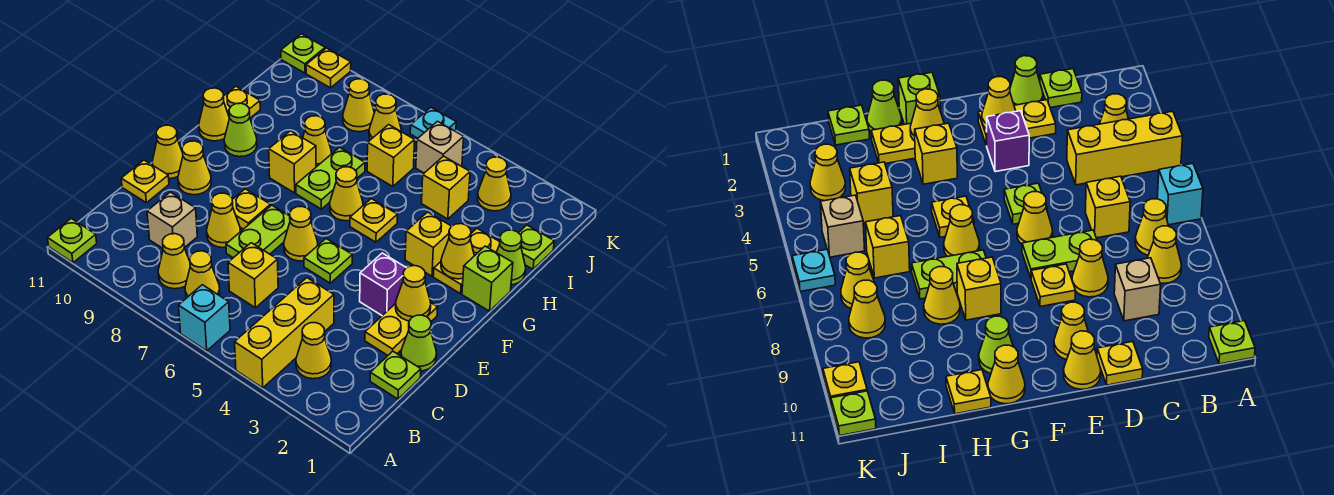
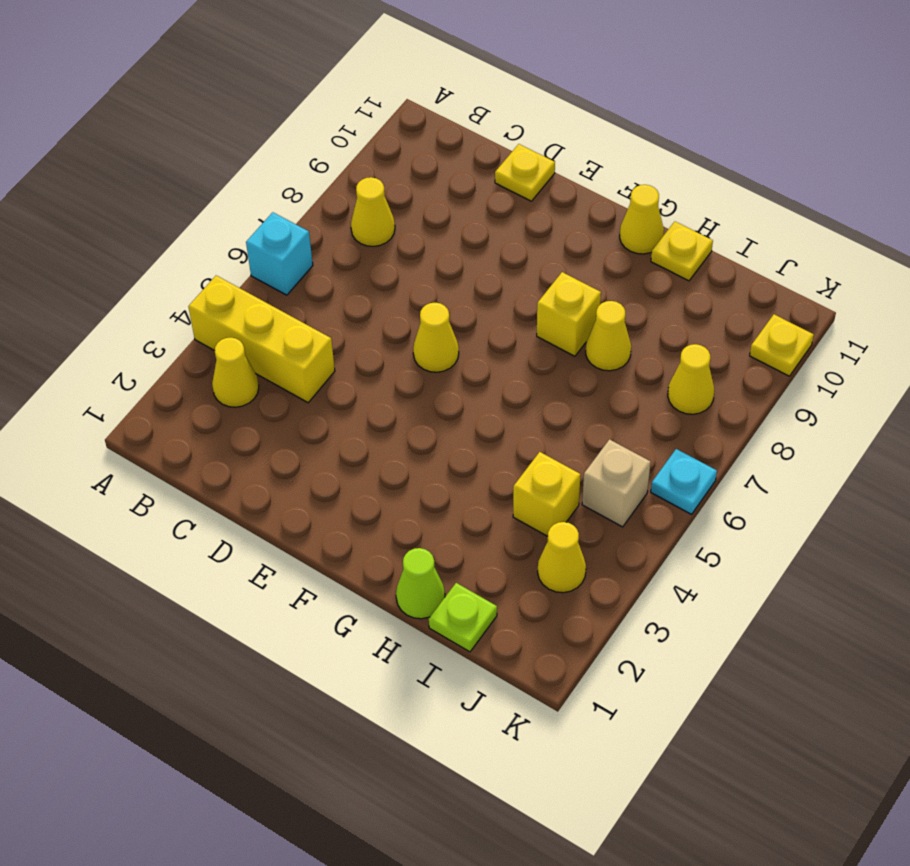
none -> lime plate A11 level 1
none -> yellow cone B7 level 1
none -> lime plate C1 level 1
none -> yellow brick C6 level 1

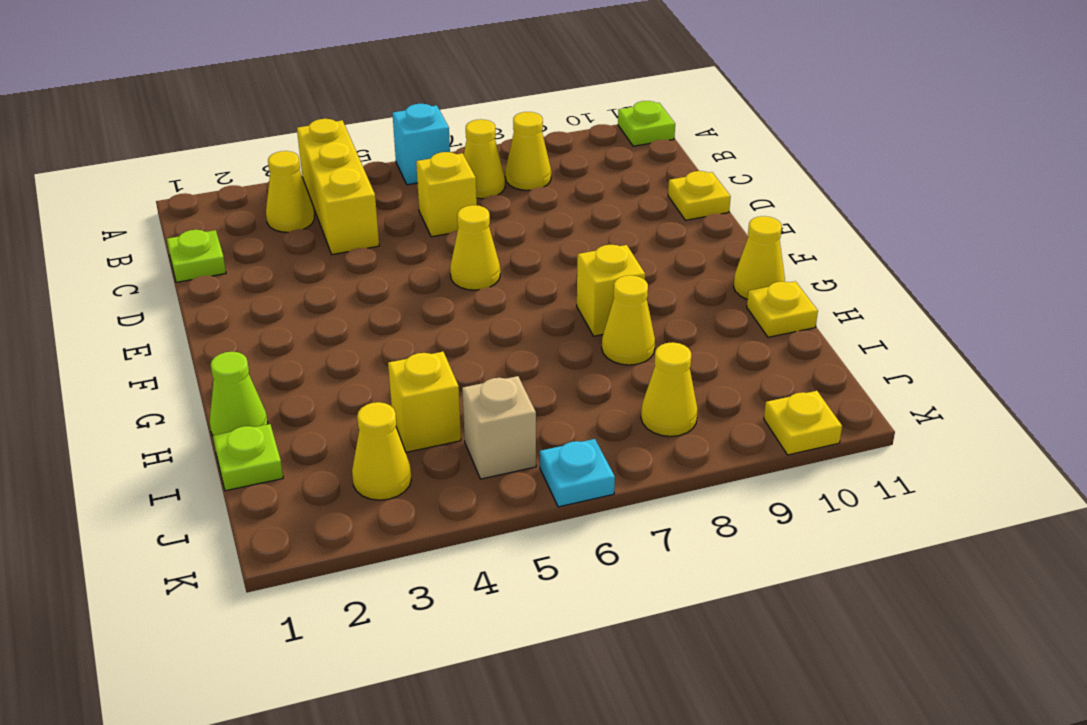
none -> tan brick C9 level 1
none -> lime cone D1 level 1
none -> yellow plate D2:E2 level 1
none -> lime plate D7:E7 level 1

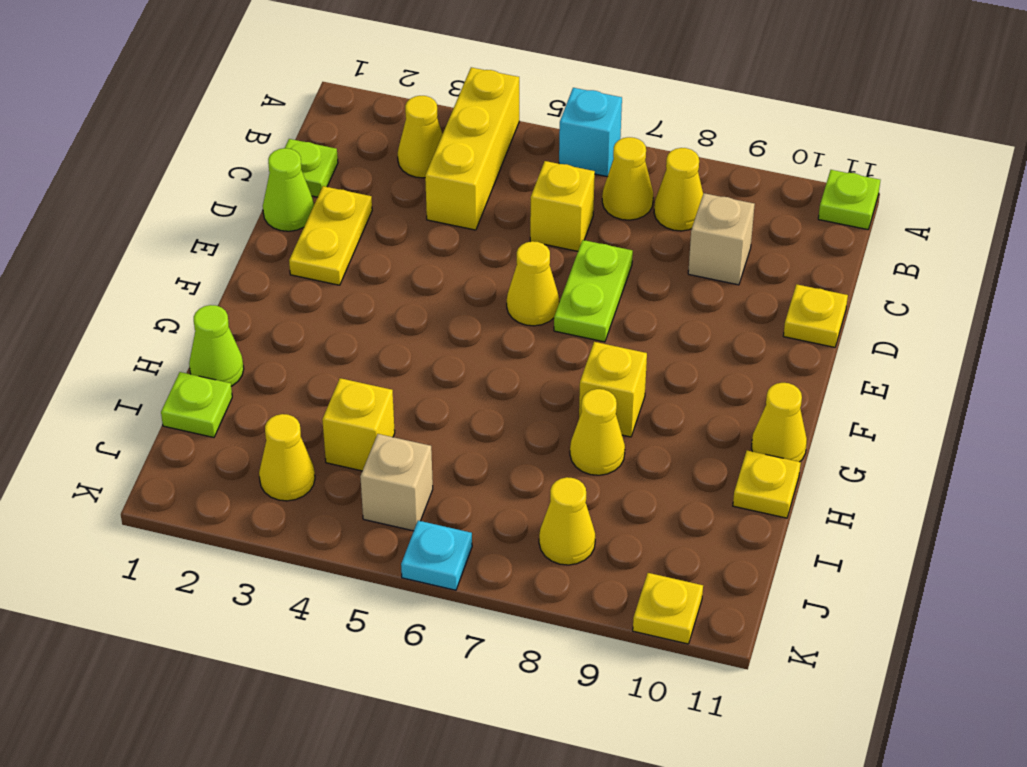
none -> yellow cone D8 level 1
none -> purple brick E3 level 1
none -> lime plate E5 level 1
none -> yellow plate E8 level 1

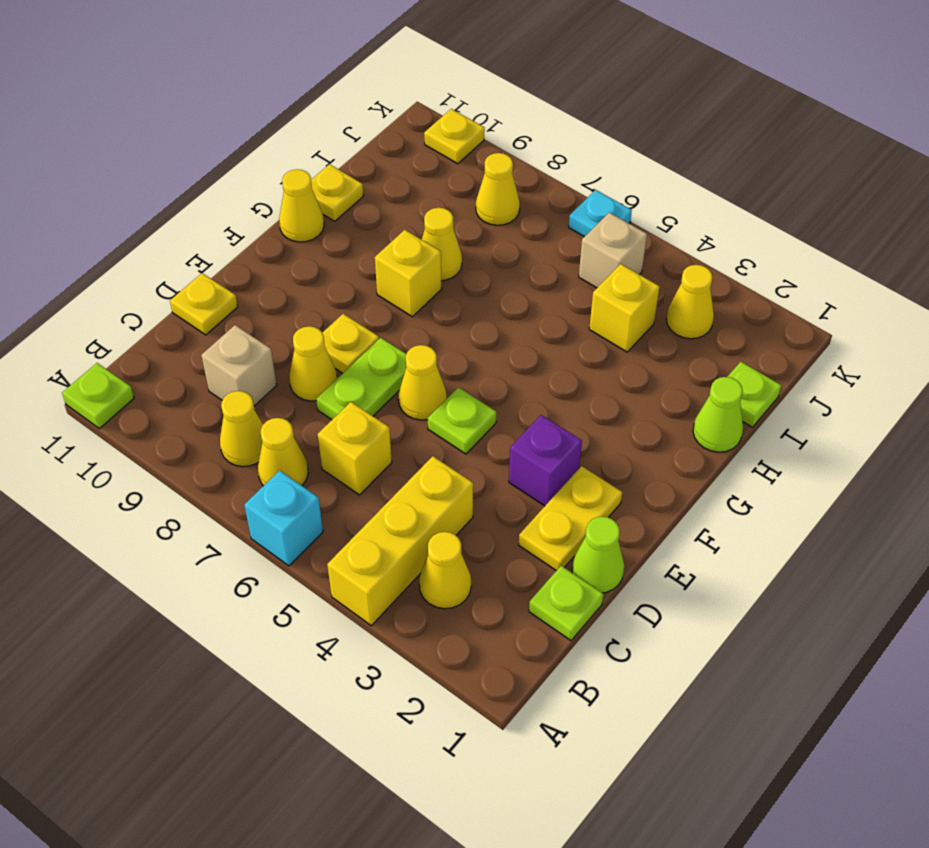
none -> yellow cone E10 level 1
none -> yellow cone E11 level 1
none -> lime brick G1 level 1
none -> yellow plate G2:H2 level 1

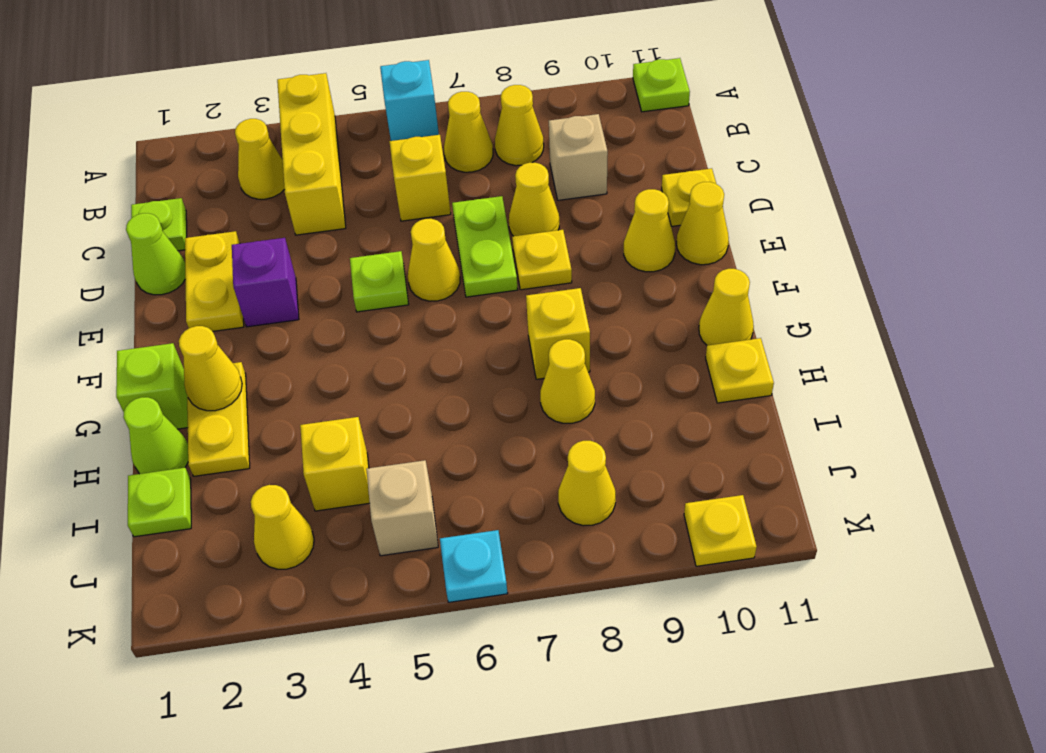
none -> yellow brick G3 level 1
none -> yellow plate G5 level 1
none -> yellow cone G6 level 1
none -> lime plate G7:H7 level 1

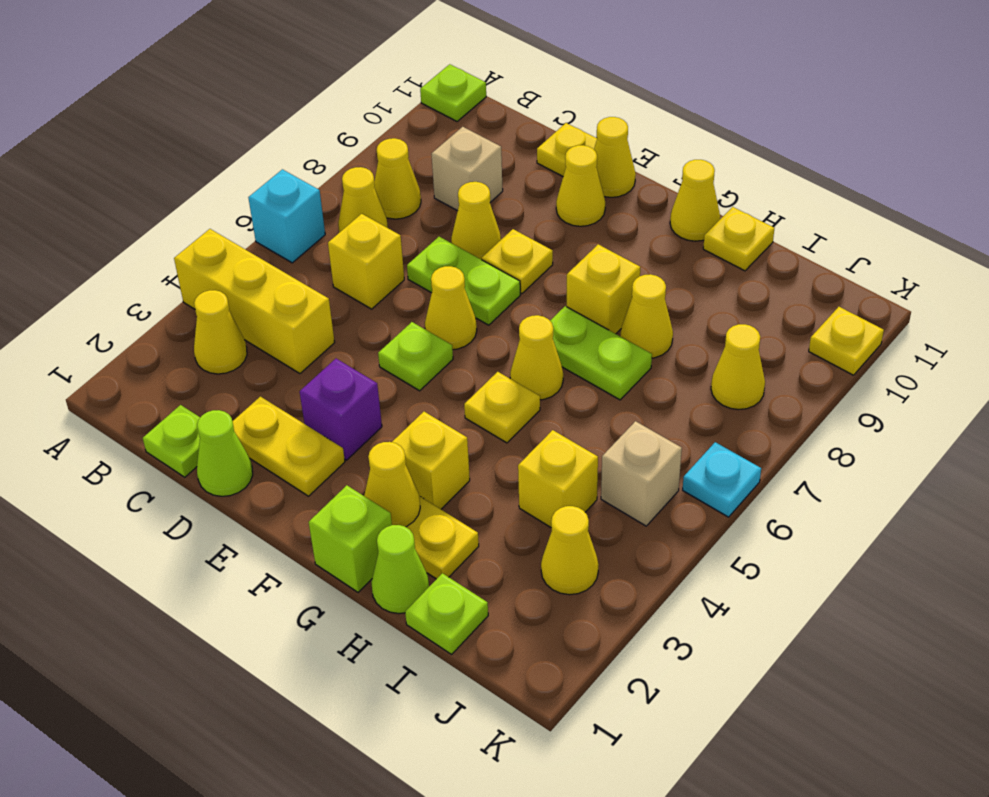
none -> lime cone G10 level 1
none -> yellow brick I6 level 1
none -> yellow cone J7 level 1
none -> lime plate K11 level 1

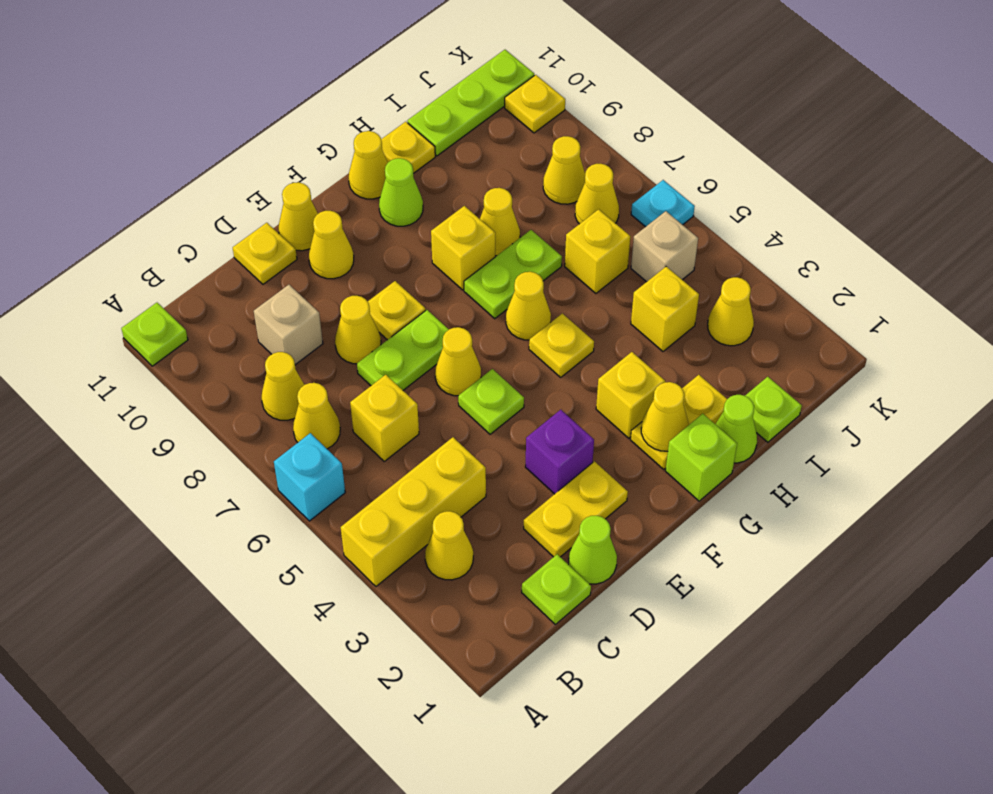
lime plate I11:K11 level 1 -> lime plate K11 level 1
none -> yellow cone E2 level 2

